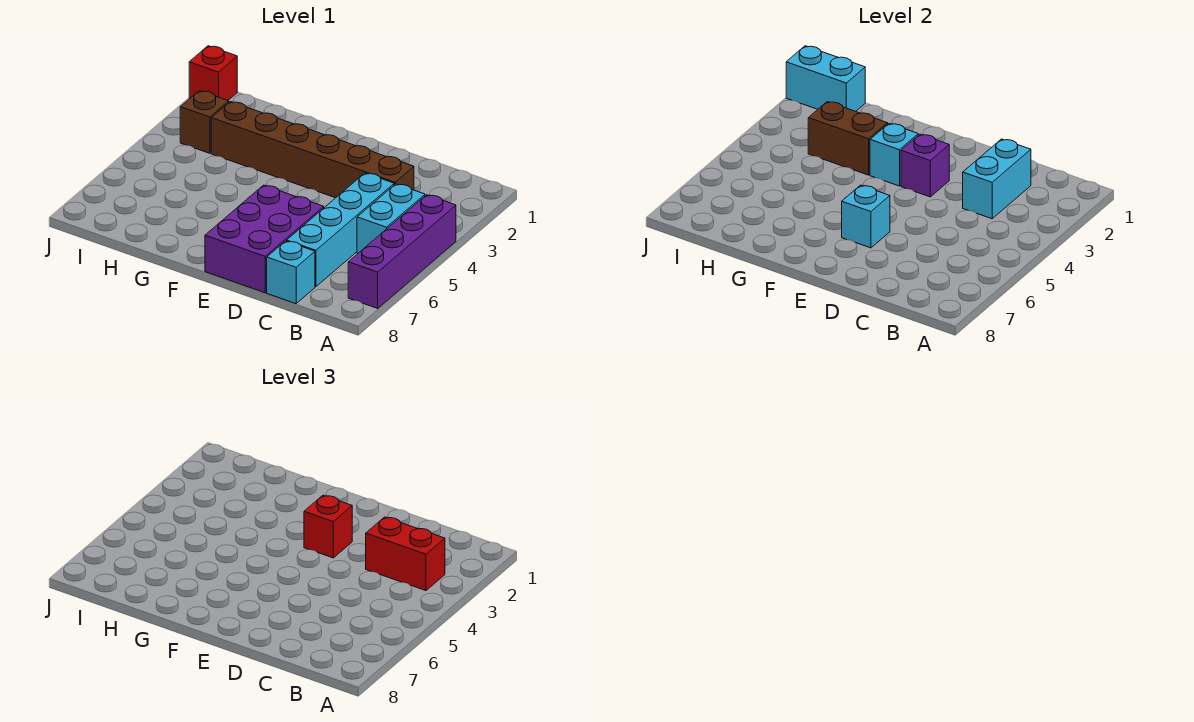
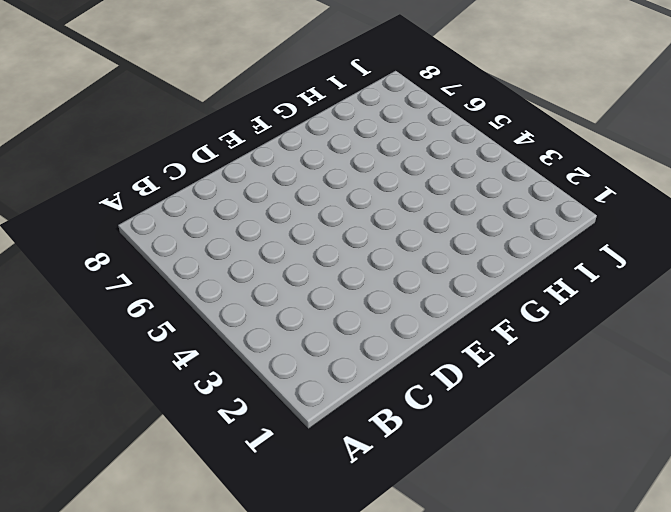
none -> purple brick A4:A7 level 1
none -> cyan brick B4:B5 level 1
none -> brown brick C3:H3 level 1

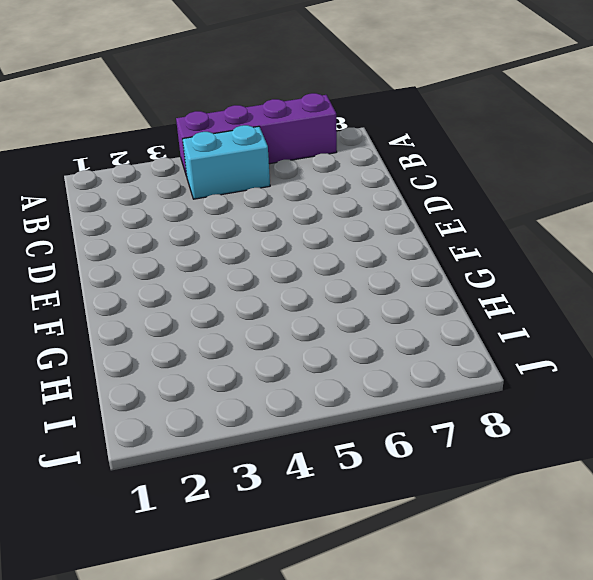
none -> brown brick C3:H3 level 1
none -> cyan brick C4:C7 level 1
none -> cyan brick C8 level 1

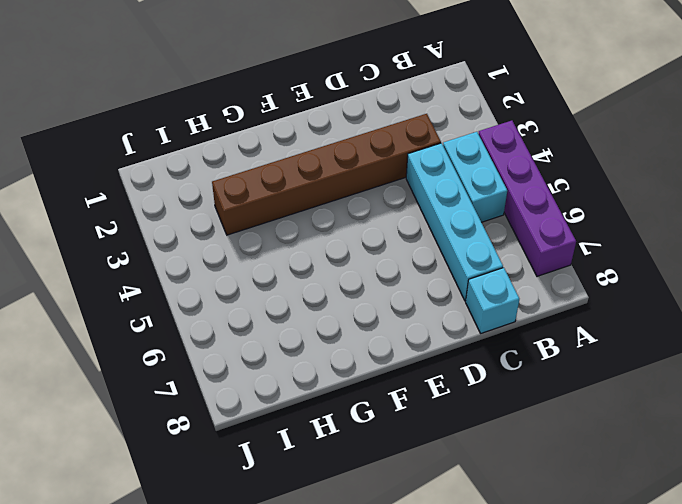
none -> purple brick D6:E8 level 1
none -> brown brick I3 level 1
none -> red brick J1 level 1

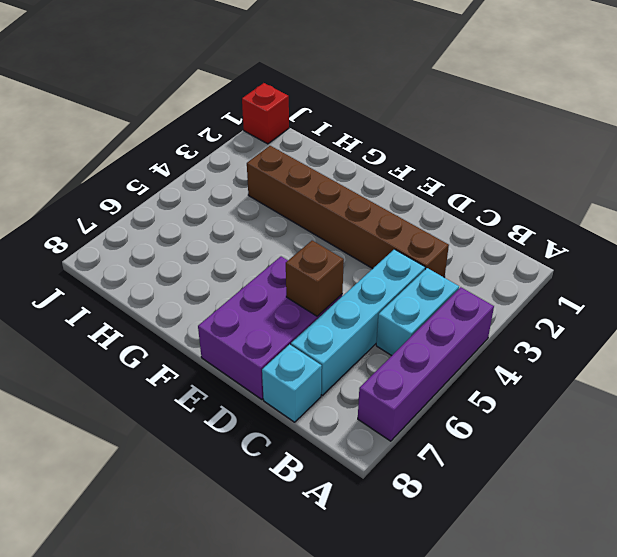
brown brick D6 level 2 -> brown brick I3 level 1
none -> cyan brick C2:C3 level 2
none -> purple brick E3 level 2
none -> cyan brick E6 level 2

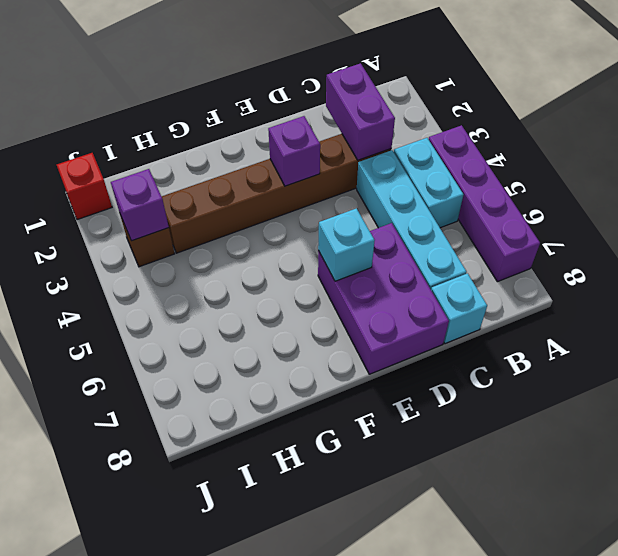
purple brick C2:C3 level 2 -> cyan brick C2:C3 level 2
purple brick I3 level 2 -> none
none -> cyan brick F3 level 2
none -> brown brick G3:H3 level 2
none -> cyan brick I1:J1 level 2

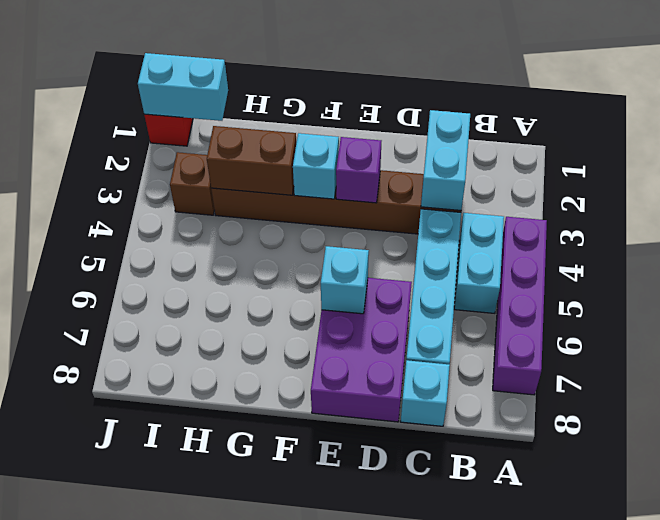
none -> red brick B3:C3 level 3
none -> red brick E3 level 3

